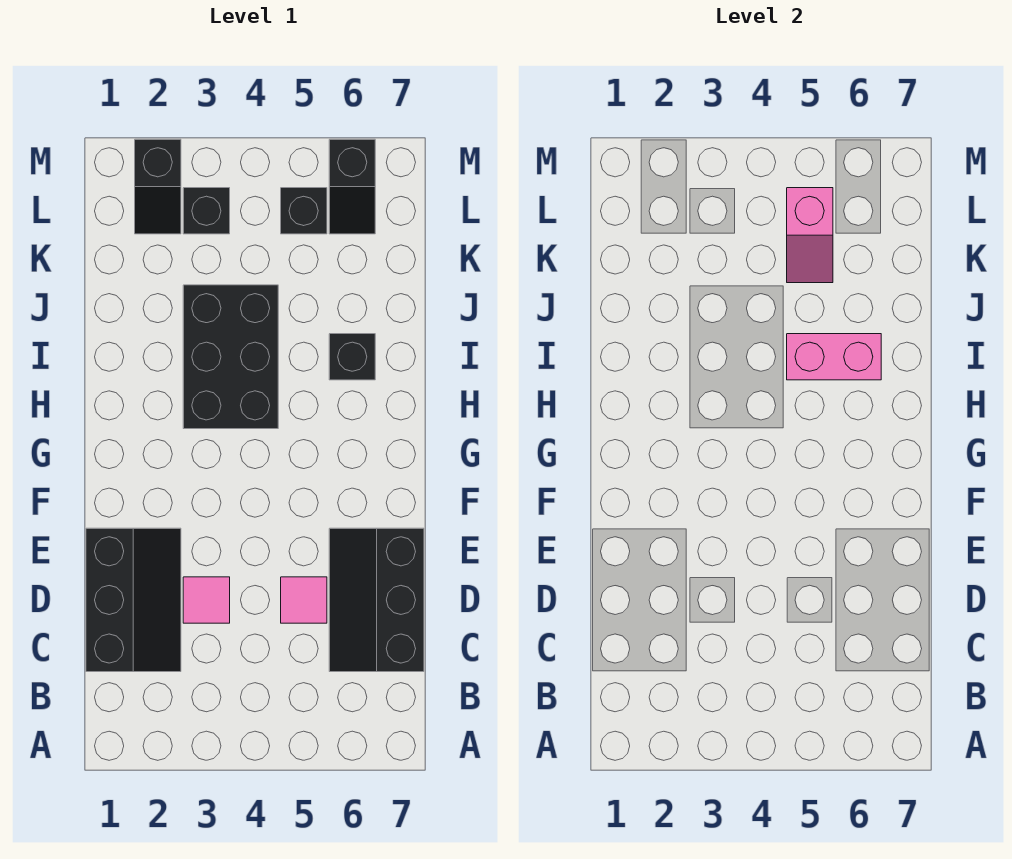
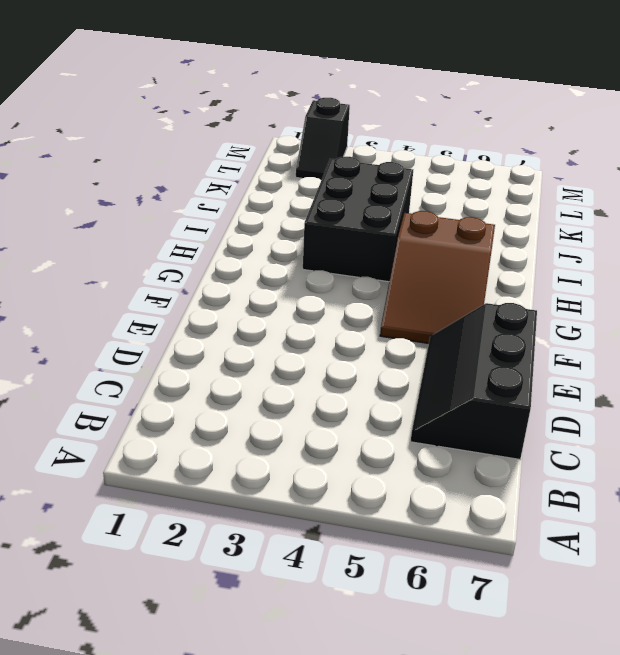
brown slope F5:H6 level 1 top H -> none
none -> black slope C1:E2 level 1 top 1
none -> pink tile D3 level 1
none -> pink tile D5 level 1

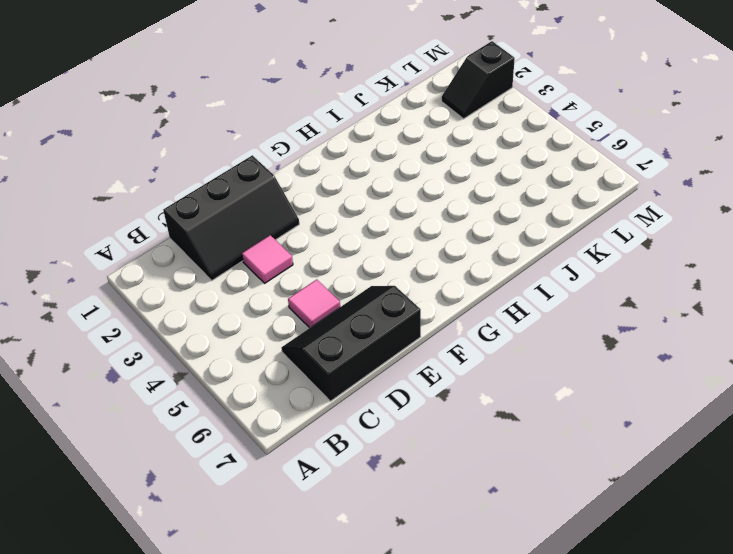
none -> black brick H3:J4 level 1
none -> black brick I6 level 1
none -> black brick L3 level 1

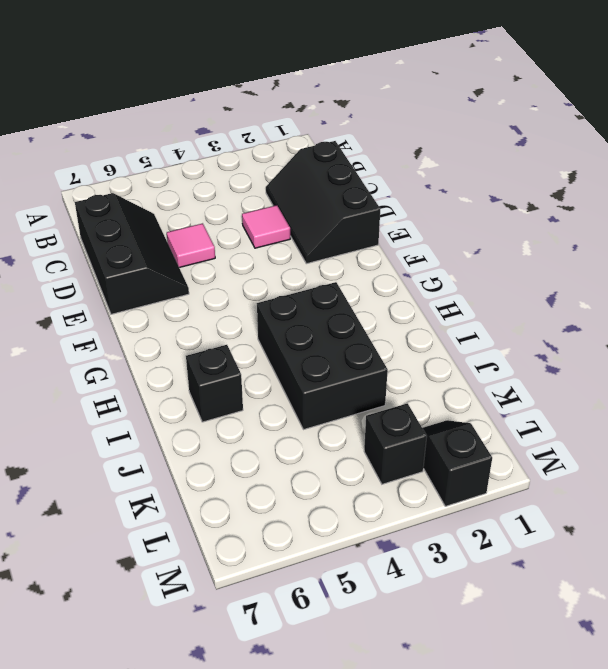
none -> black brick L5 level 1
none -> black slope L6:M6 level 1 top M
none -> pink brick I5:I6 level 2

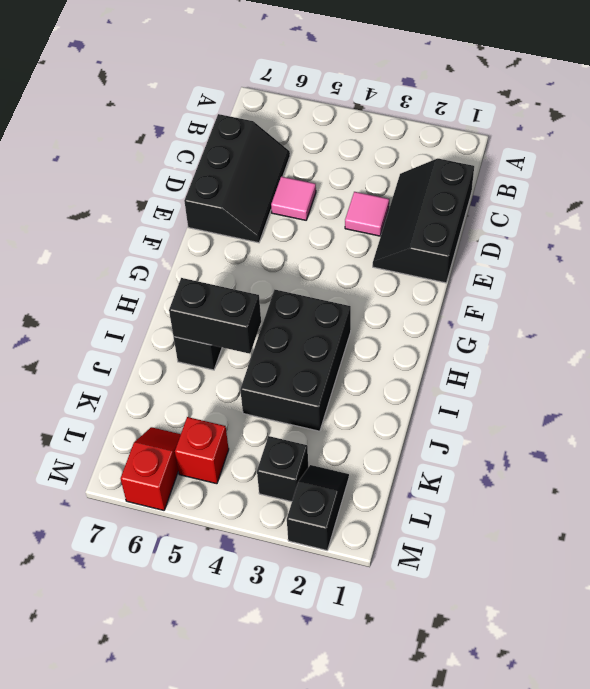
black brick I5:I6 level 2 -> pink brick I5:I6 level 2
red brick L5 level 1 -> black brick L5 level 1
red slope L6:M6 level 1 top M -> black slope L6:M6 level 1 top M
none -> pink slope K5:L5 level 2 top L

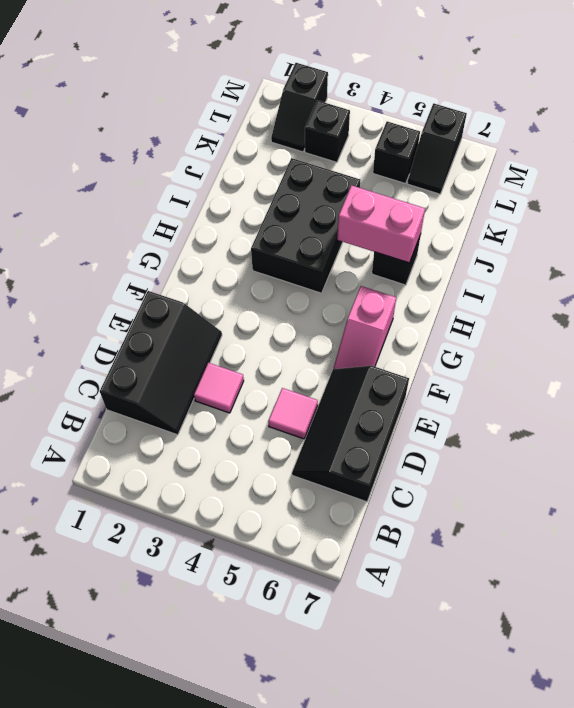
pink slope F6:G6 level 1 top G -> pink slope K5:L5 level 2 top L

